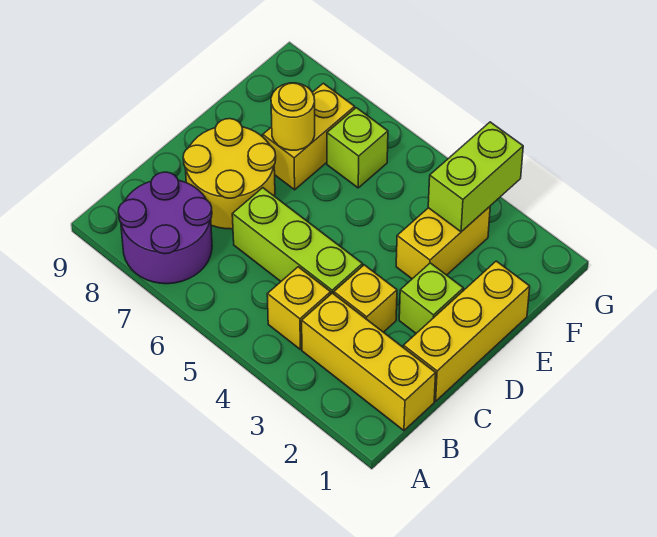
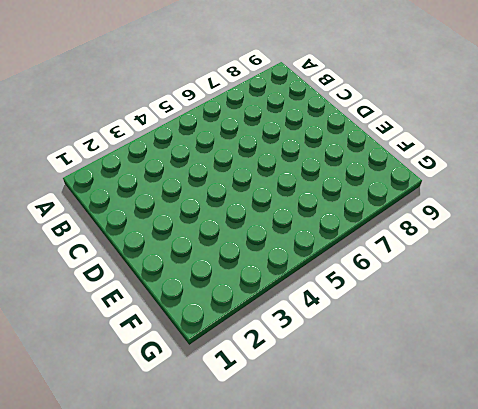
none -> purple round brick A7:B8 level 1
none -> yellow brick B1:B3 level 1
none -> yellow brick B4 level 1

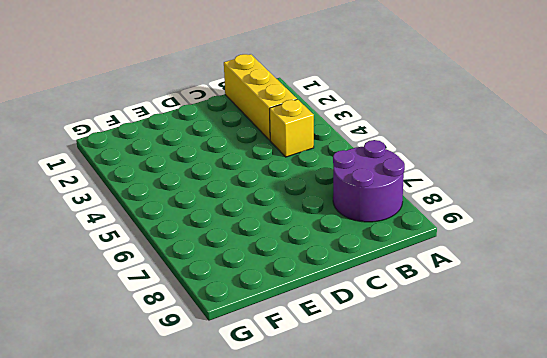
none -> yellow brick C1:E1 level 1
none -> yellow brick C3 level 1
none -> lime brick C4:C6 level 1

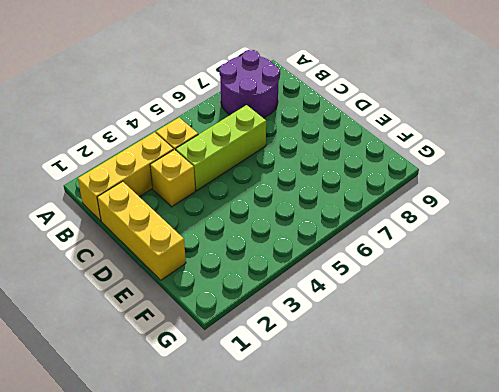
none -> yellow round brick C7:D8 level 1
none -> lime brick D2 level 1
none -> yellow brick E3:F3 level 1

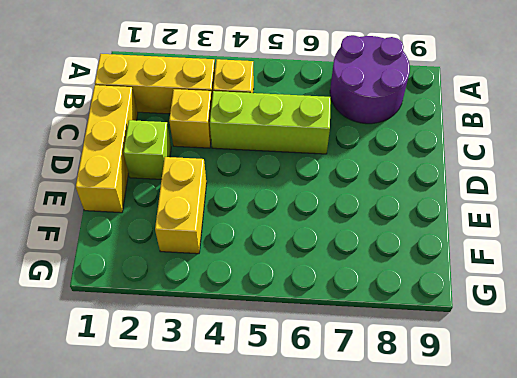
none -> yellow round brick C7:D8 level 1
none -> yellow brick E7:F7 level 1
none -> lime brick F6 level 1

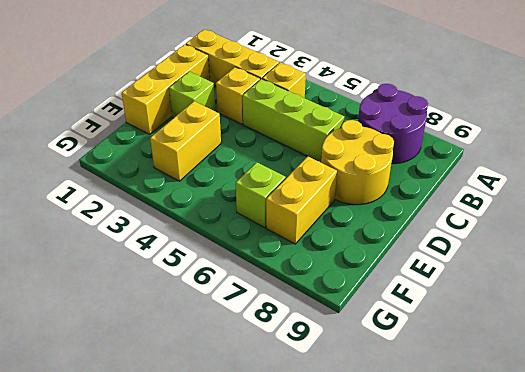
none -> yellow round brick E7 level 2
none -> lime brick F3:G3 level 2

